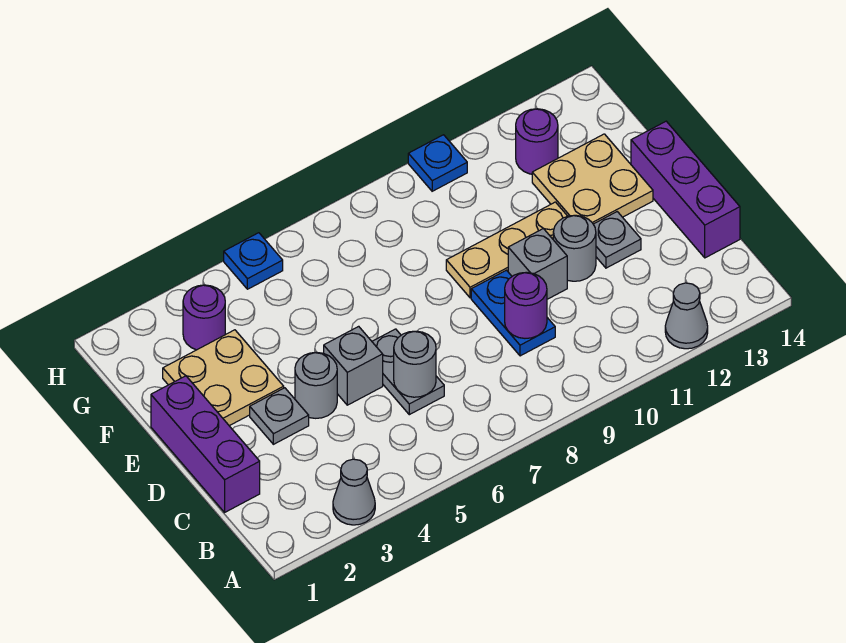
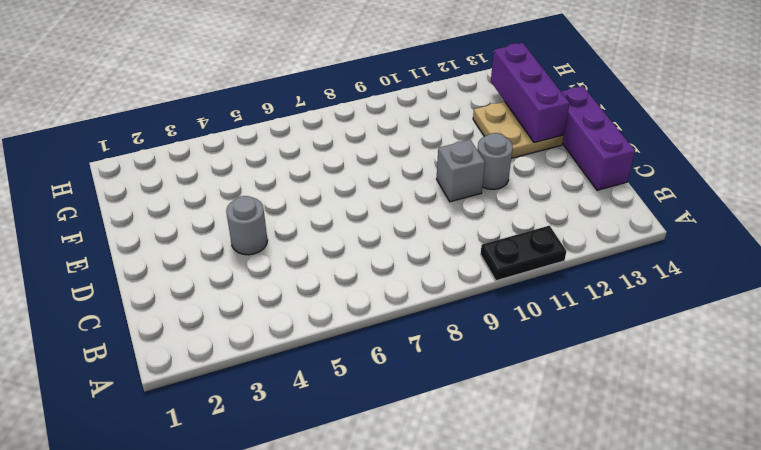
black plate A10:A11 level 1 -> none
purple brick E13:G13 level 2 -> purple brick C1:E1 level 1
none -> grey cone A3 level 1
none -> grey cone A12 level 1
none -> grey plate C6:D6 level 1

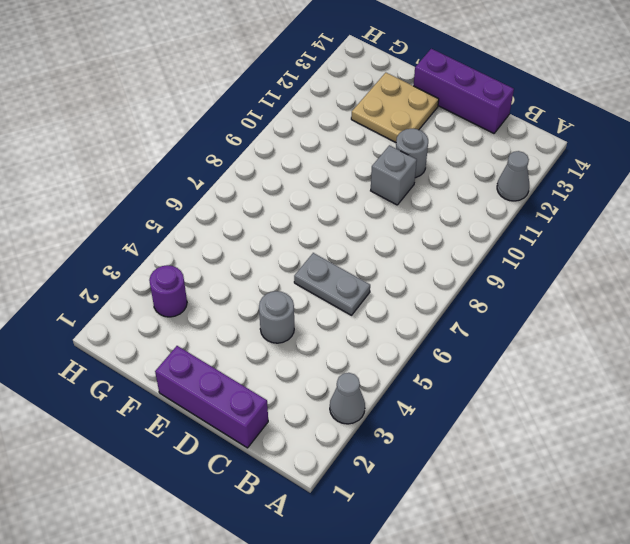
none -> blue plate C9:D9 level 1
none -> grey plate D3 level 1
none -> grey brick D5 level 1

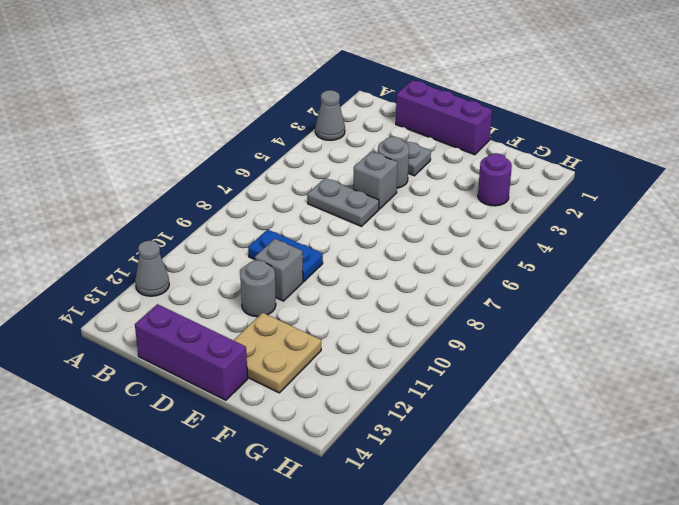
none -> grey plate D12 level 1
none -> tan plate E2:F3 level 1
none -> tan plate E9:E11 level 1

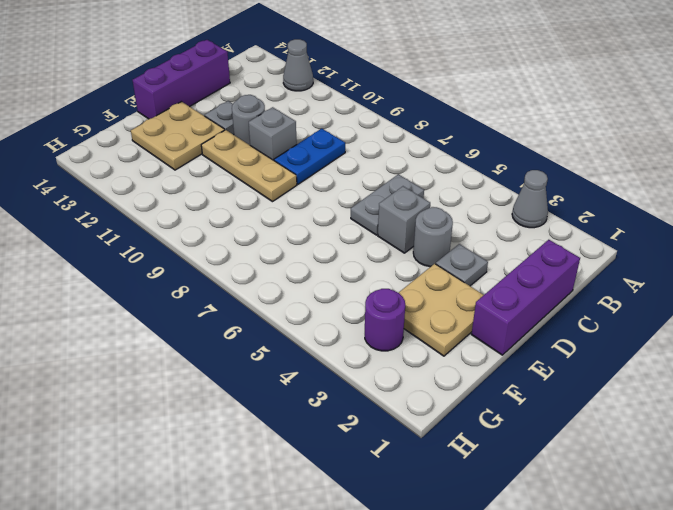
none -> purple round brick G12 level 1
none -> blue plate H5 level 1
none -> blue plate H10 level 1

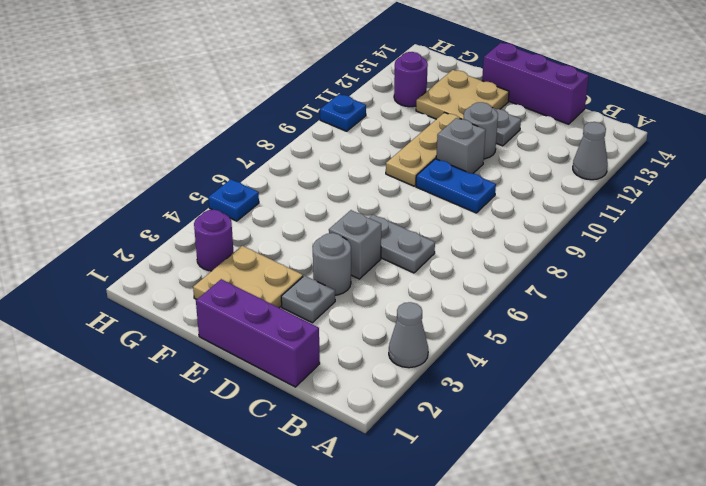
none -> grey round brick C6 level 2
none -> purple round brick C9 level 2

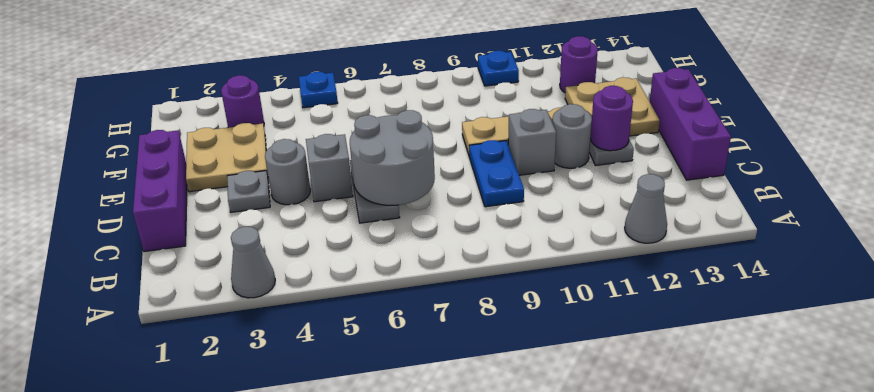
grey round brick C6:D7 level 2 -> grey round brick C6 level 2
purple round brick D12 level 2 -> purple round brick C9 level 2

